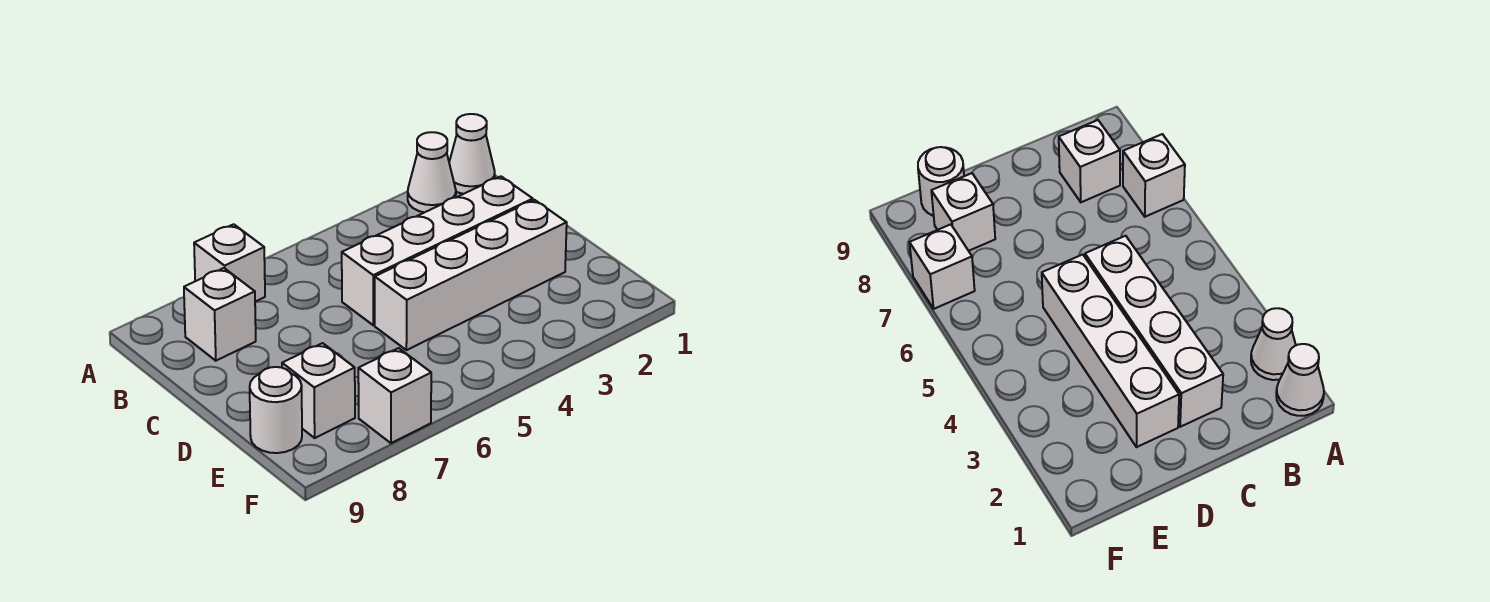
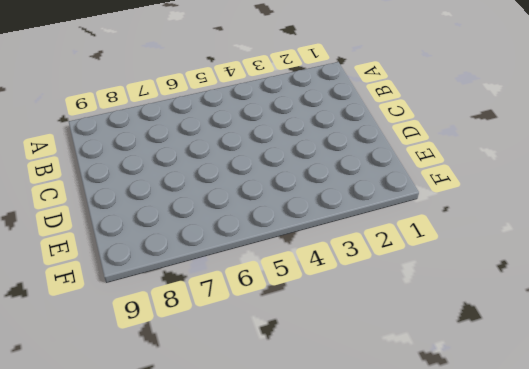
none -> white cone A1 level 1
none -> white cone A2 level 1

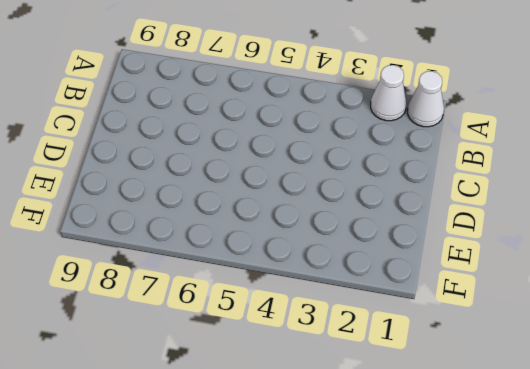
none -> white brick A7 level 1
none -> white brick B8 level 1

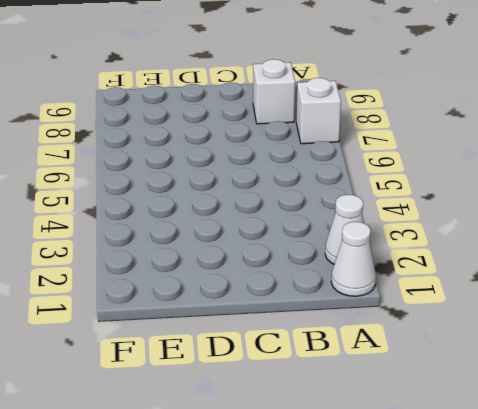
none -> white brick C2:C5 level 1
none -> white brick D2:D5 level 1

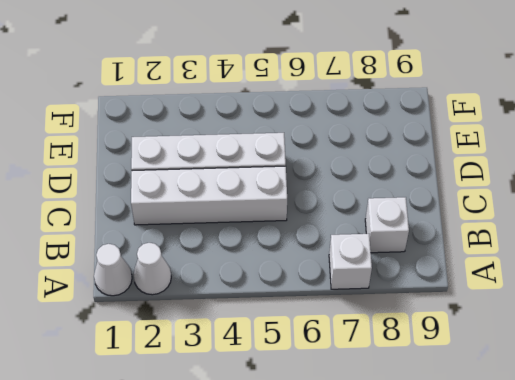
none -> white brick E8 level 1
none -> white round brick E9 level 1

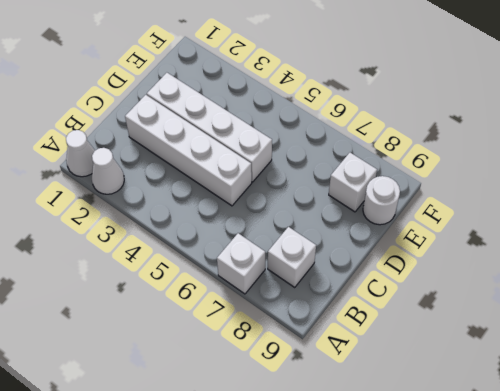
none -> white brick F7 level 1

